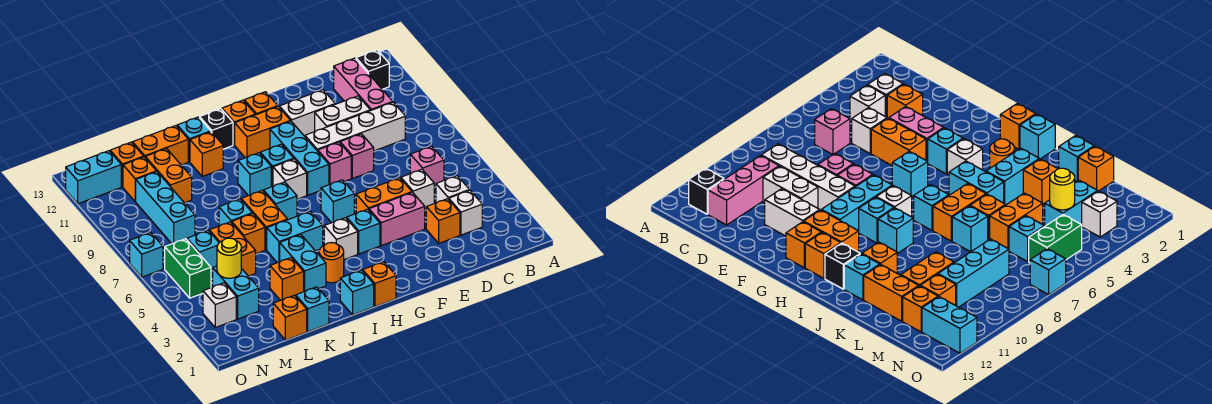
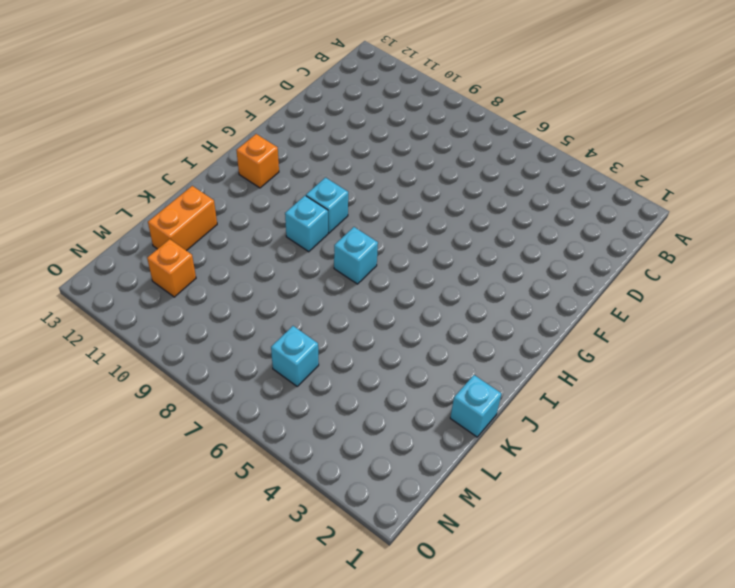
none -> black brick B12 level 1
none -> white brick C3 level 1
none -> white brick C4 level 1
none -> pink brick C6 level 1

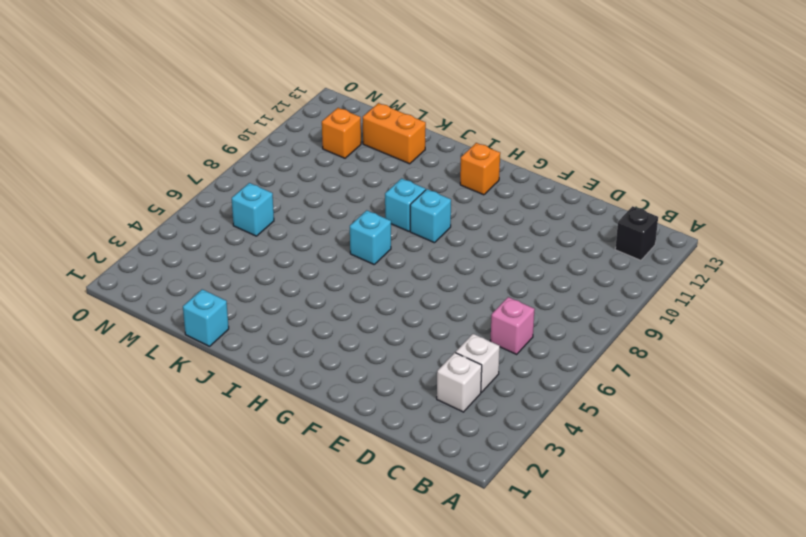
none -> white brick C9:F9 level 1
none -> pink brick C10:C12 level 1
none -> orange brick D3 level 1
none -> white brick D5 level 1

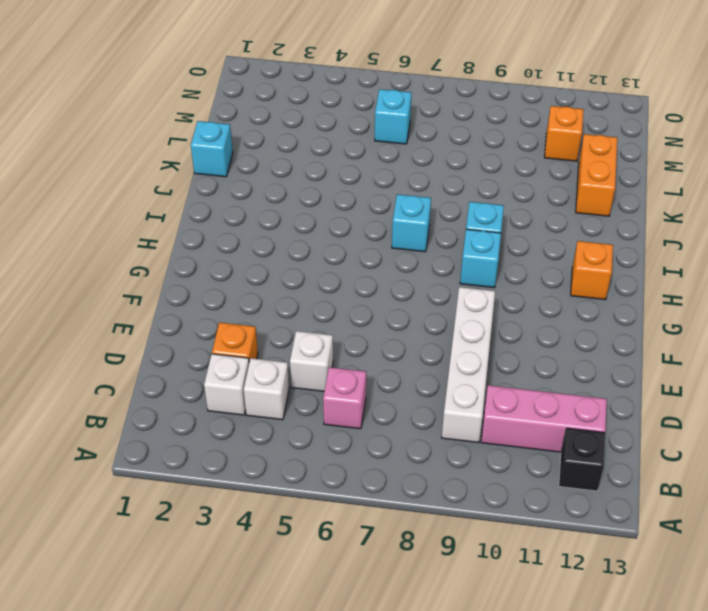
none -> white brick D10:E10 level 1
none -> pink brick E4:F4 level 1
none -> orange brick E5:F5 level 1
none -> pink brick E8 level 1

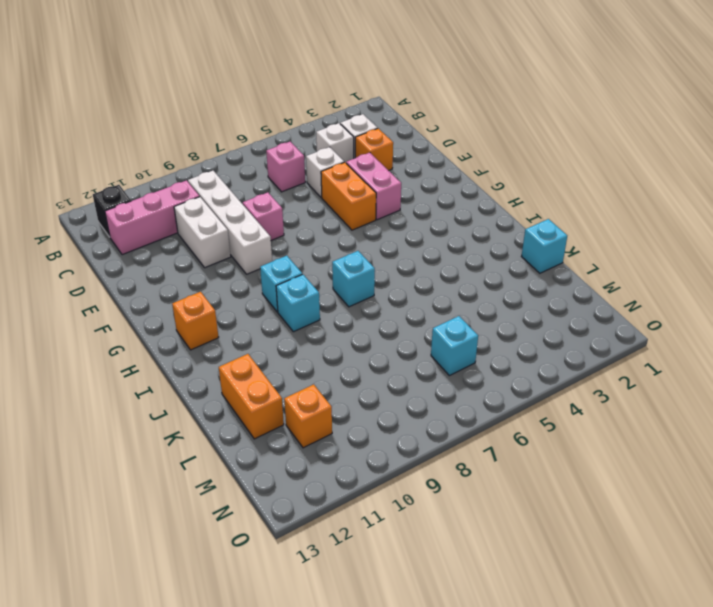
none -> white brick E11:F11 level 1
none -> pink brick F8 level 1
none -> cyan brick G4 level 1
none -> cyan brick G6 level 1

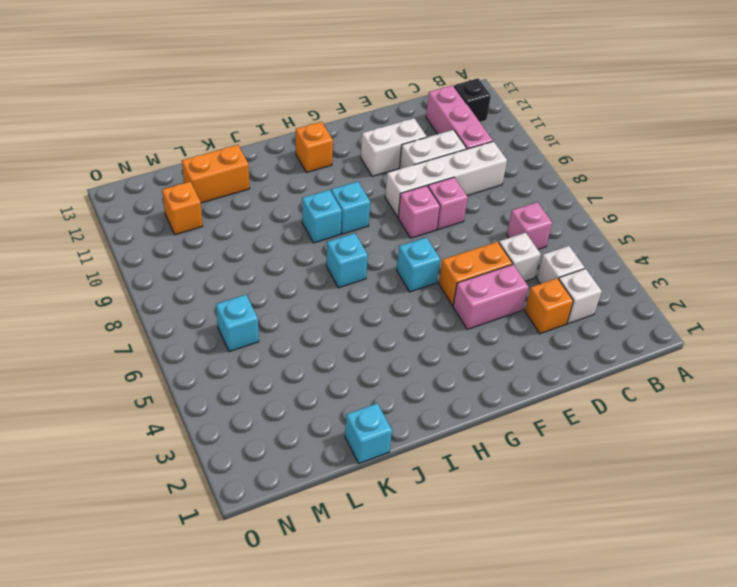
none -> cyan brick G4 level 1
none -> cyan brick G8:G10 level 1
none -> orange brick G11:H11 level 1
none -> orange brick G12 level 1

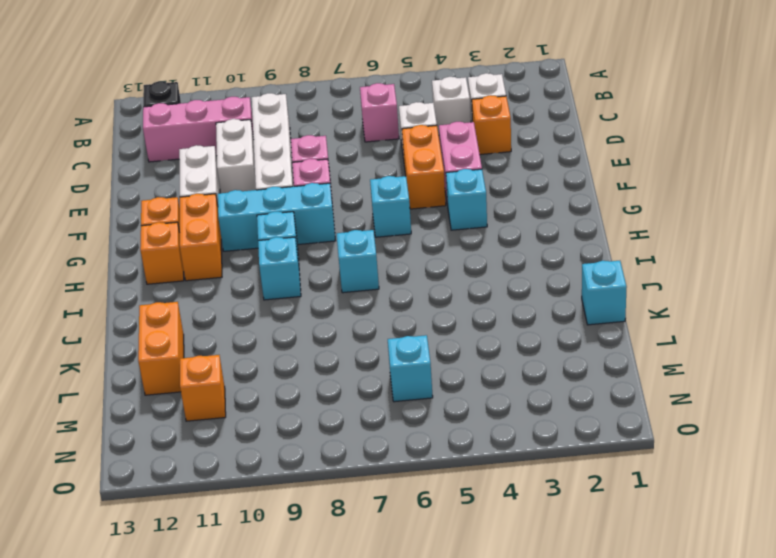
none -> orange brick H1 level 1
none -> white brick H4 level 1
none -> white brick H8 level 1
none -> cyan brick I1 level 1

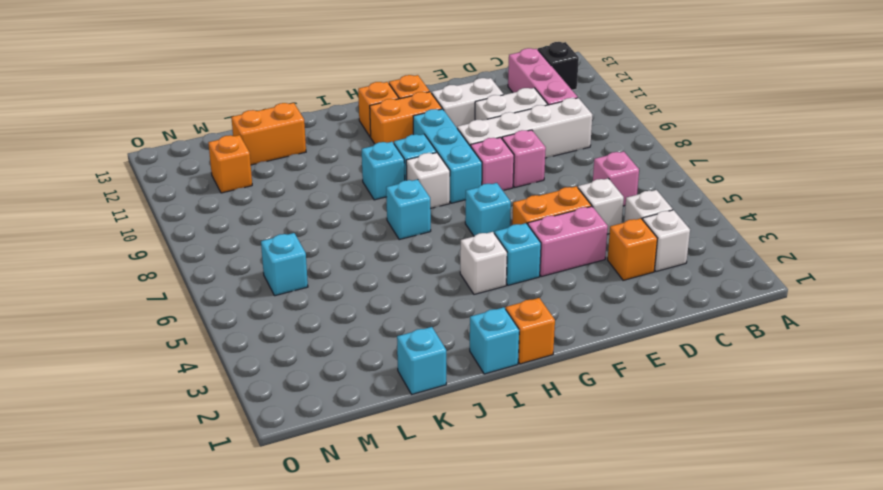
none -> orange round brick I3 level 1
none -> cyan brick I5:J5 level 1
none -> black brick I12 level 1
none -> cyan brick J3:J4 level 1

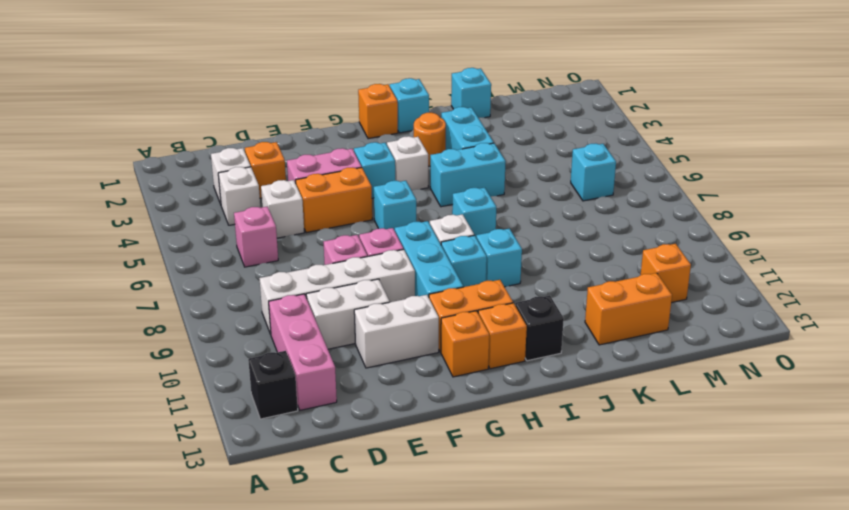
none -> orange brick J6:J7 level 1
none -> orange brick J11 level 1
none -> cyan brick J12 level 1
none -> orange brick K3 level 1

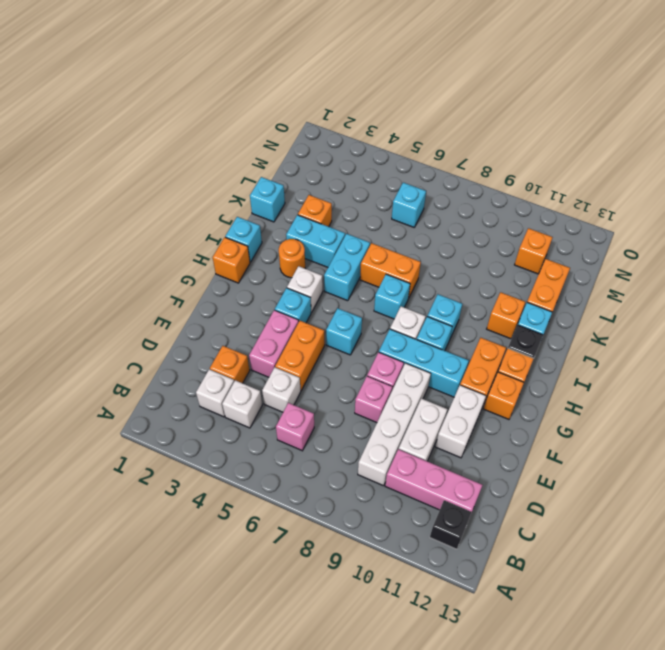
none -> orange brick K6 level 1
none -> cyan brick K7 level 1
none -> orange brick L1 level 1
none -> orange brick L5:L6 level 1

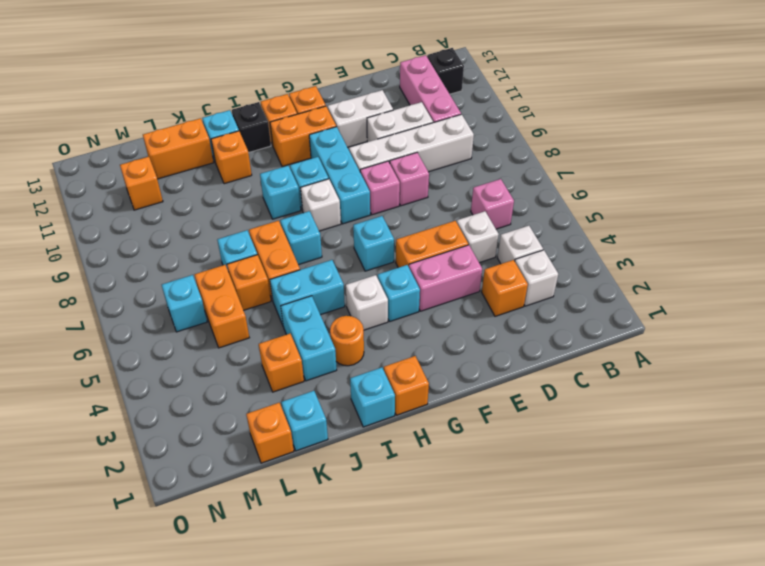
none -> orange brick L10:L11 level 1
none -> cyan brick M3:M4 level 1
none -> cyan brick M8:M10 level 1
none -> orange brick M12 level 1

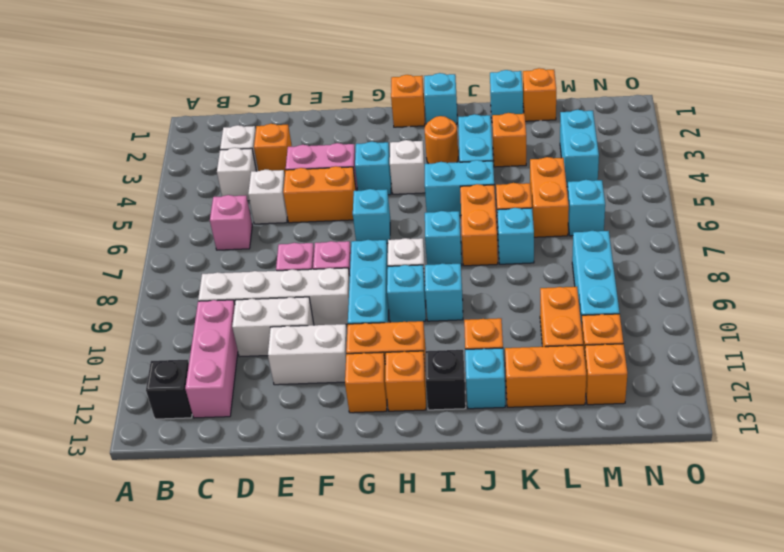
none -> white brick N3 level 1
none -> green brick N5:N6 level 1
none -> cyan brick N12:O12 level 1
none -> cyan brick O7 level 1

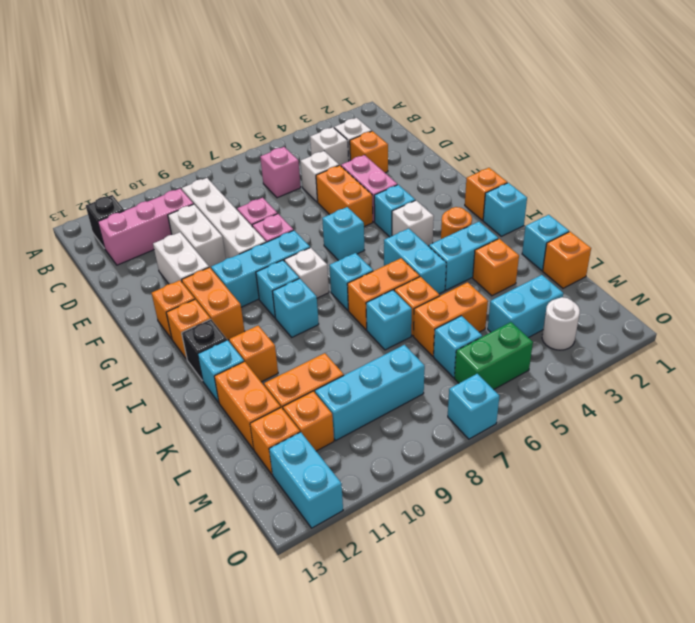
white round brick N3 level 1 -> white brick N3 level 1
none -> yellow round brick M4 level 2

